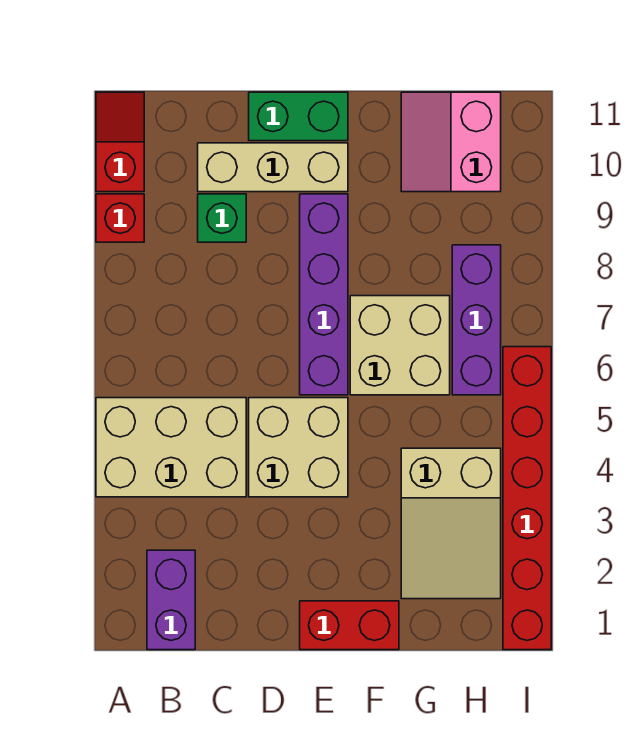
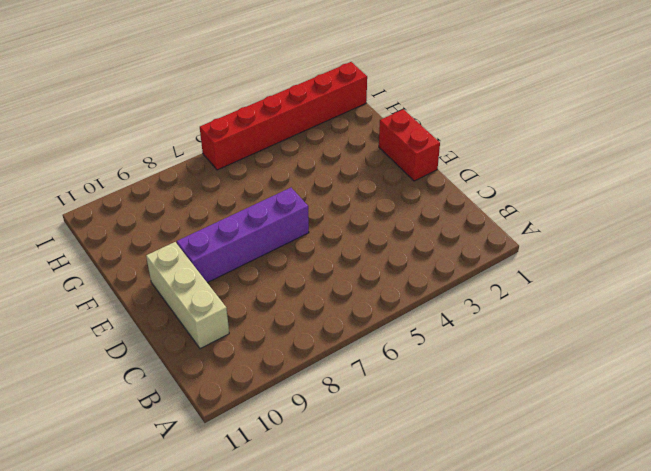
none -> tan brick A4:C5 level 1
none -> red brick A9 level 1
none -> red slope A10:A11 level 1 top 10

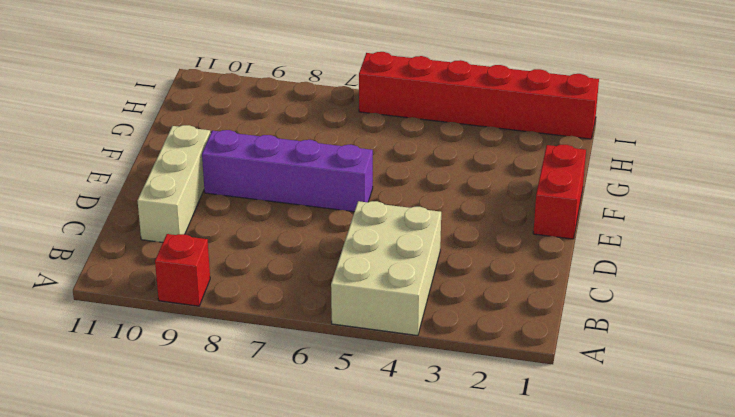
none -> red slope A10:A11 level 1 top 10
none -> purple brick B1:B2 level 1
none -> green brick C9 level 1

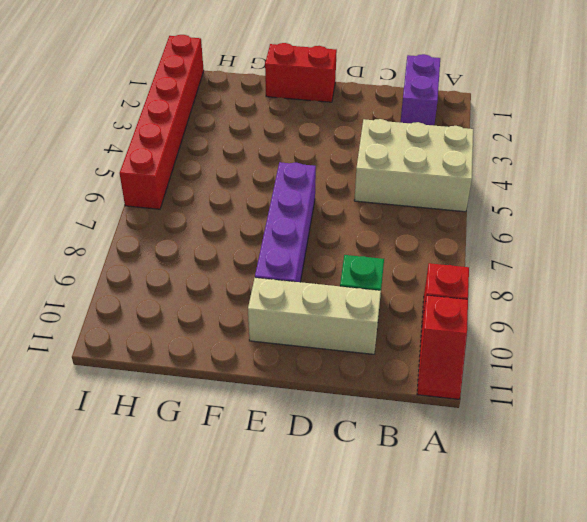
none -> tan brick D4:E5 level 1
none -> green brick D11:E11 level 1
none -> tan brick F6:G7 level 1

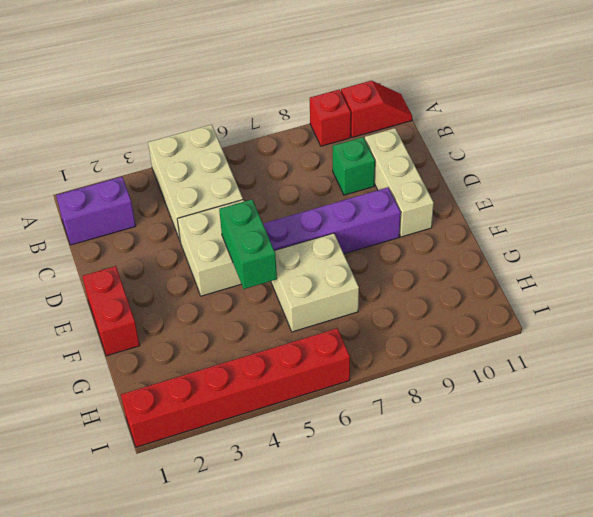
green brick E5:F5 level 2 -> green brick D11:E11 level 1
none -> tan slope G2:H4 level 1 top 4
none -> pink slope G10:H11 level 1 top H
none -> purple brick H6:H8 level 1

